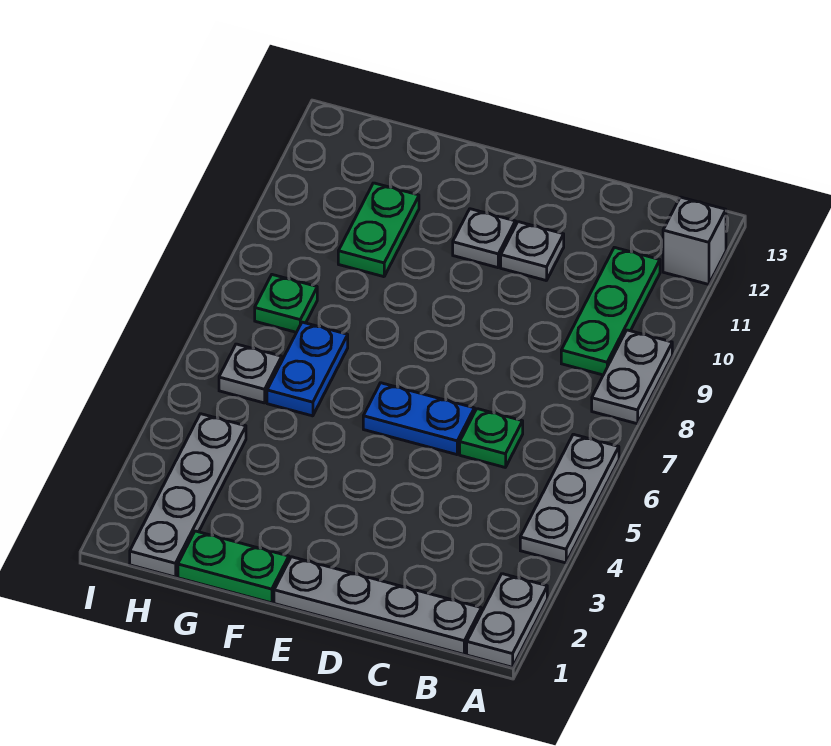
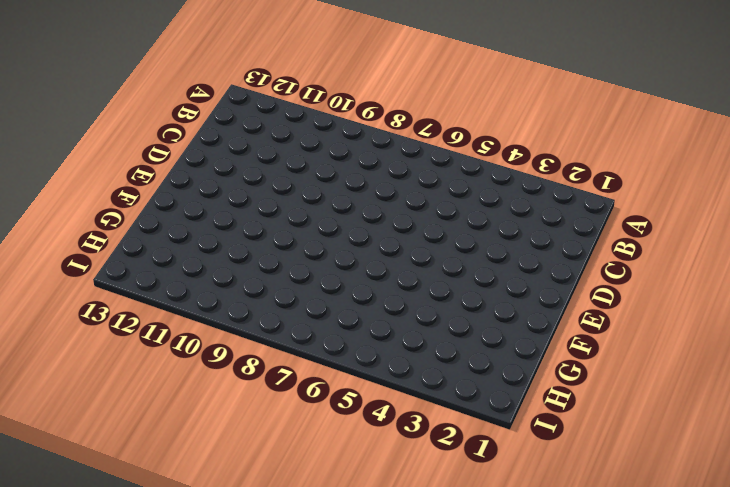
none -> grey plate A1:A2 level 1
none -> grey plate A4:A6 level 1
none -> grey plate A8:A9 level 1

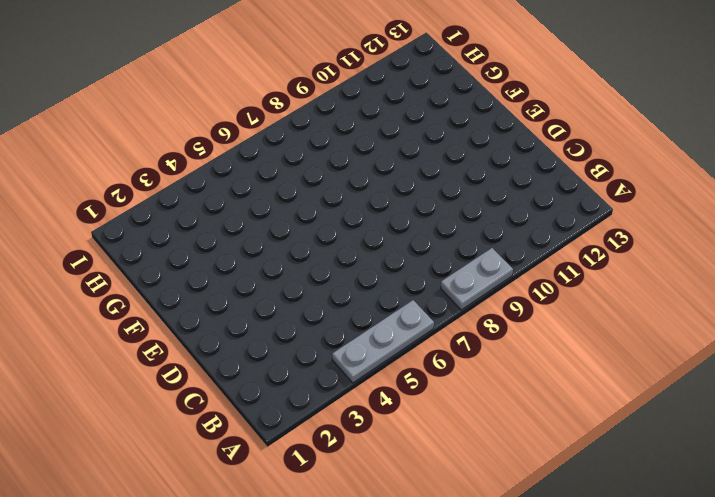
none -> grey plate A1:A2 level 1
none -> grey brick A12 level 1
none -> grey plate B1:E1 level 1

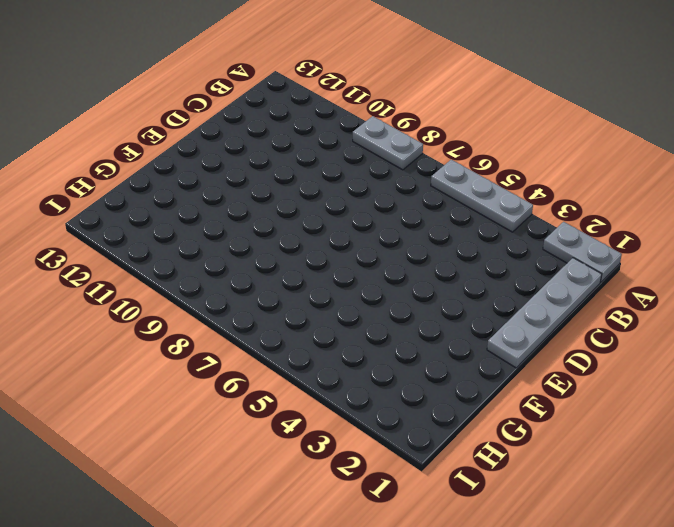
none -> grey brick A12 level 1
none -> green plate B9:B11 level 1
none -> green plate C6 level 1

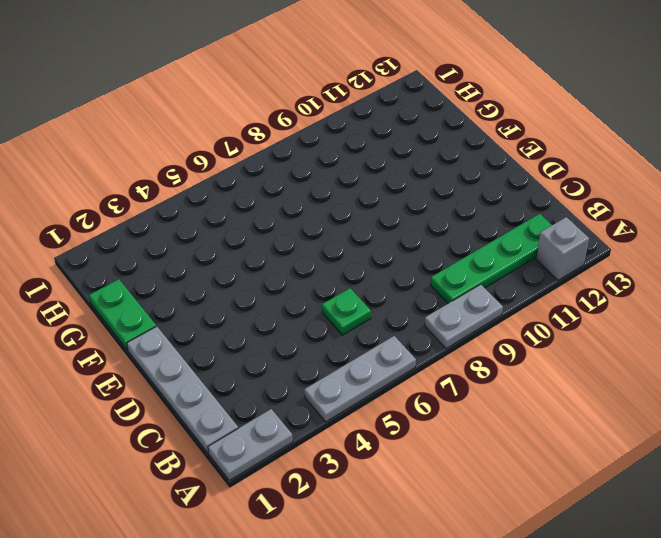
green plate B9:B12 level 1 -> green plate B9:B11 level 1
none -> blue plate D6:E6 level 1
none -> grey plate D11 level 1
none -> grey plate E11 level 1

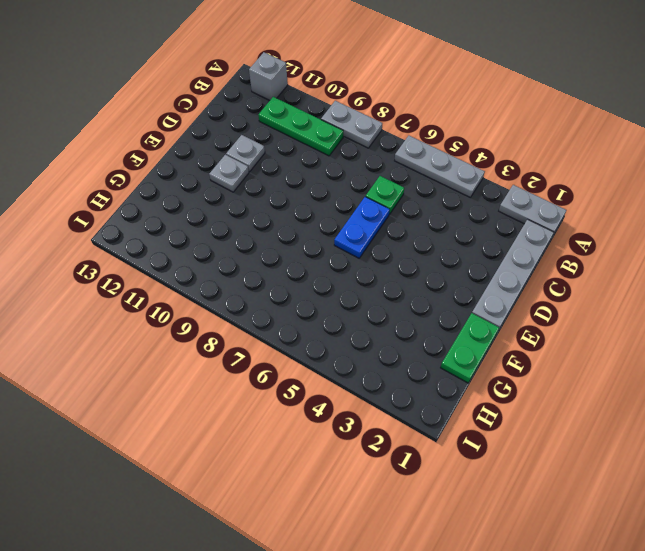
none -> blue plate G6:G7 level 1
none -> green plate G10:G11 level 1
none -> grey plate H1:H4 level 1

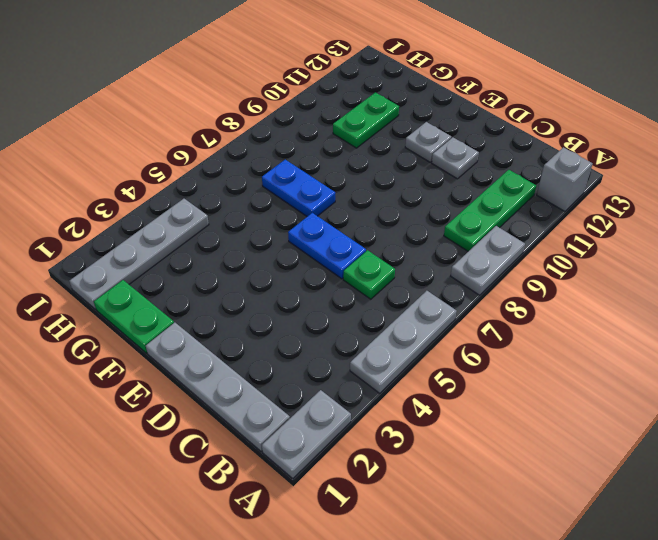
blue plate F7:G7 level 1 -> blue plate G6:G7 level 1
none -> grey plate H6 level 1
none -> green plate H8 level 1

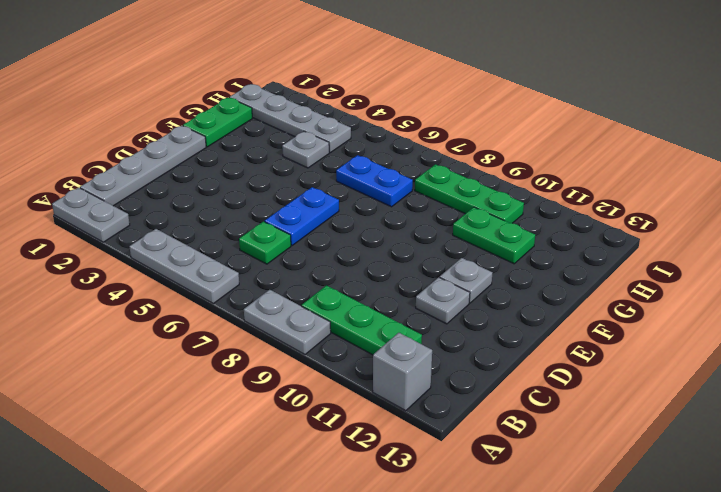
grey plate G4 level 1 -> grey plate H6 level 1
green plate H8:H10 level 1 -> green plate H8 level 1

